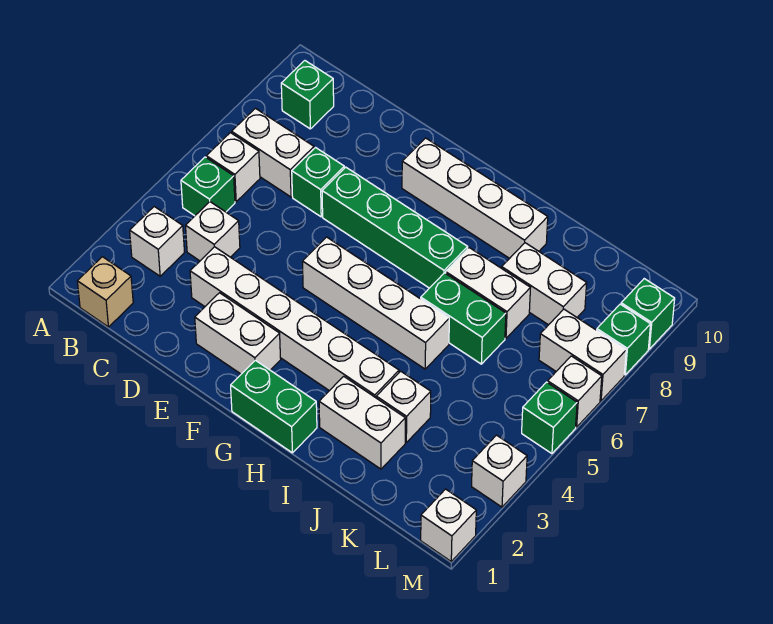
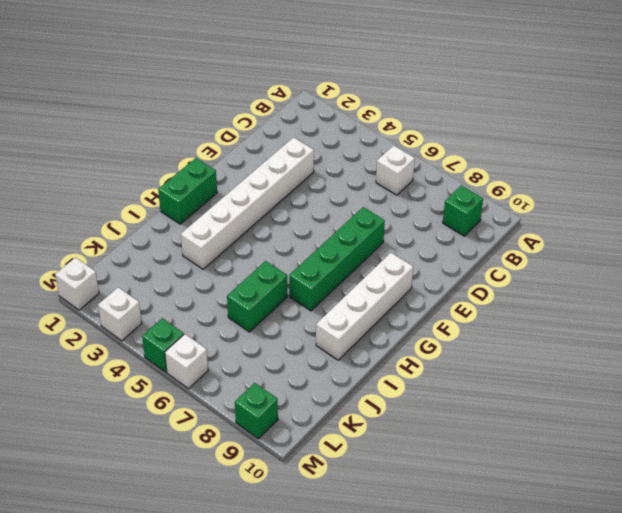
none -> tan brick B1 level 1
none -> white brick B3 level 1
none -> green brick B5 level 1

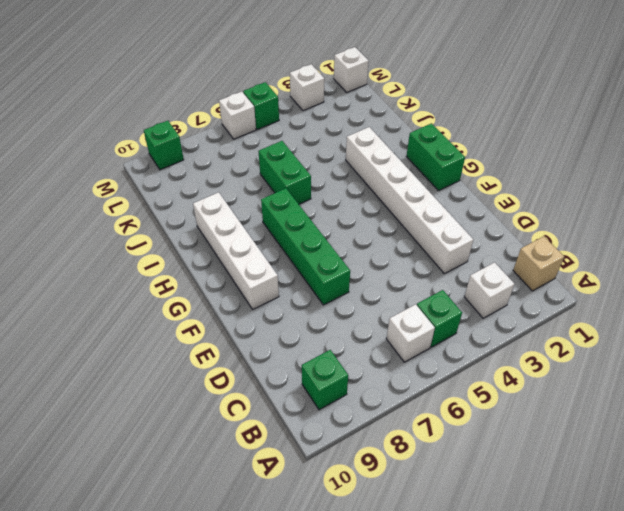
none -> white brick B7:C7 level 1
none -> white brick C4 level 1
none -> green brick D7 level 1

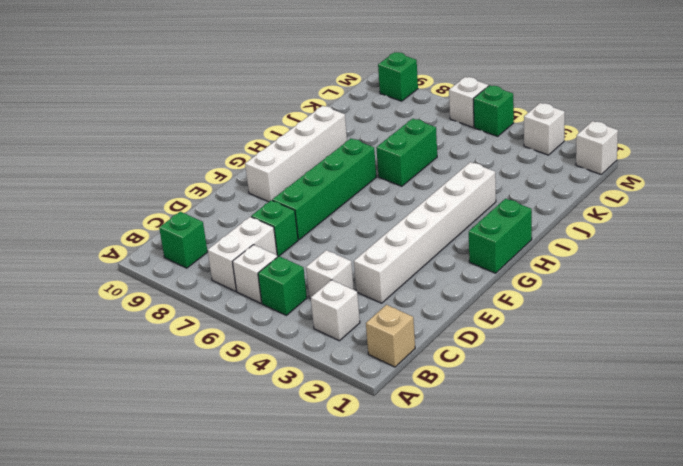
none -> white brick E2:F2 level 1
none -> white brick F5:I5 level 1
none -> white brick I2:J2 level 1

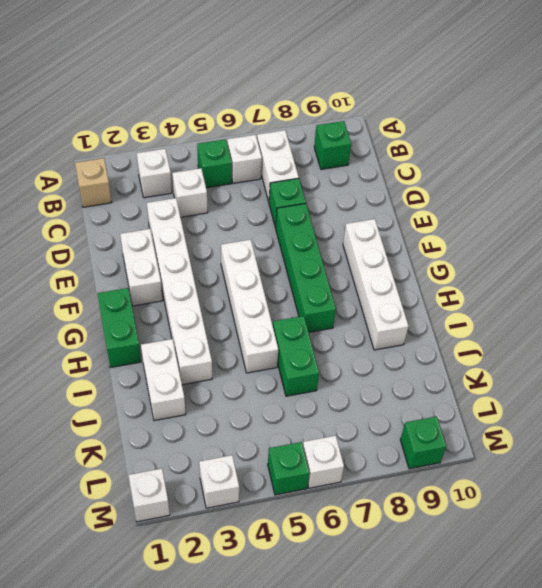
none -> white brick I7:J7 level 1
none -> white brick J3 level 1
none -> white brick J8:K8 level 1

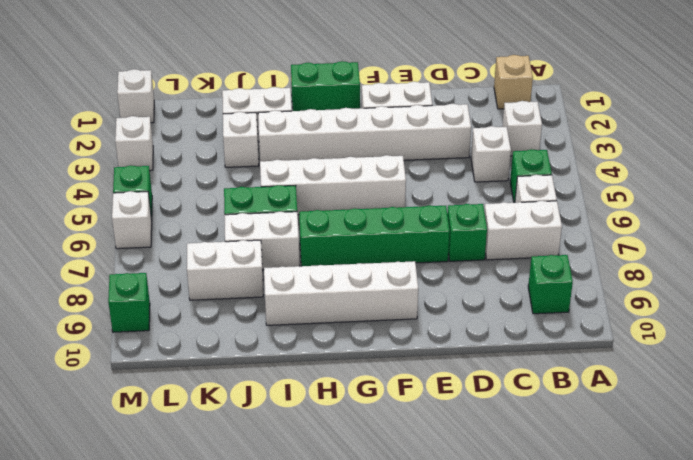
none -> white brick L7:M7 level 1
none -> green brick M8 level 1

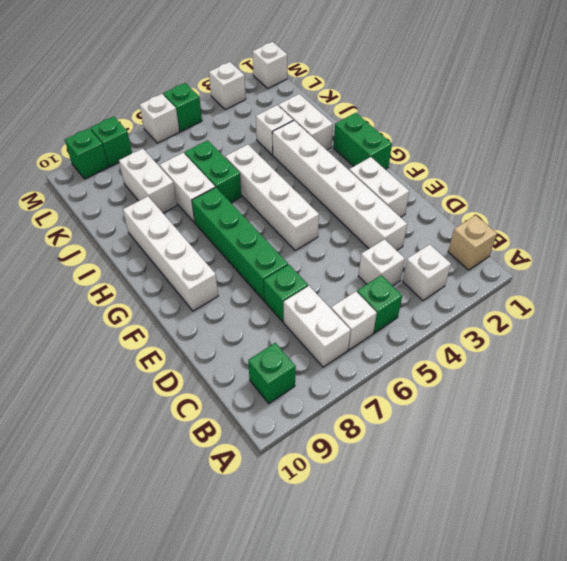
none -> white brick L7:M7 level 1

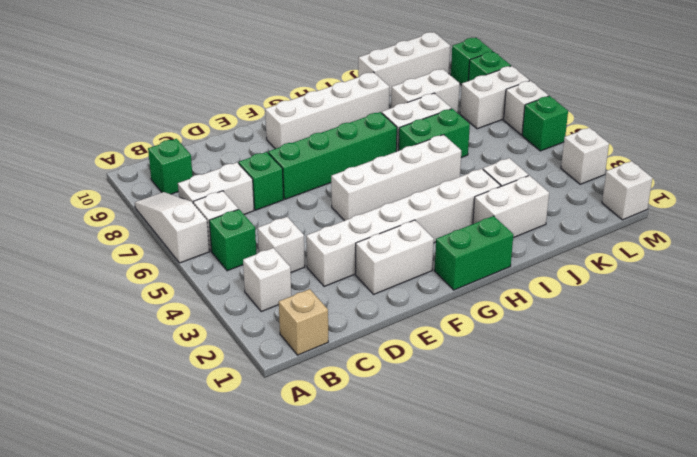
white slope A6:A8 level 1 top 6 -> none
white brick J10:L10 level 1 -> none

